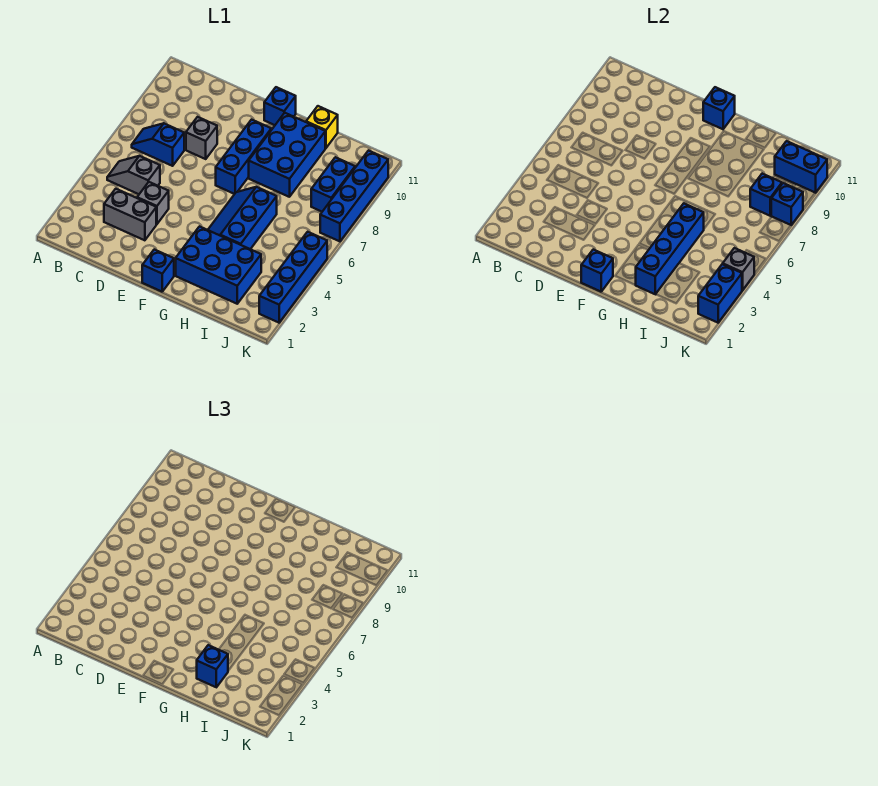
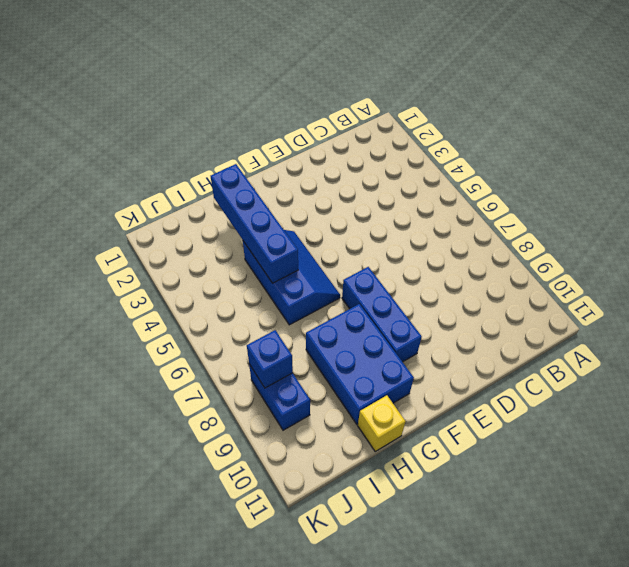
none -> grey slope B5:C5 level 1 top C
none -> blue slope B7:C7 level 1 top C
none -> grey brick C3:D3 level 1

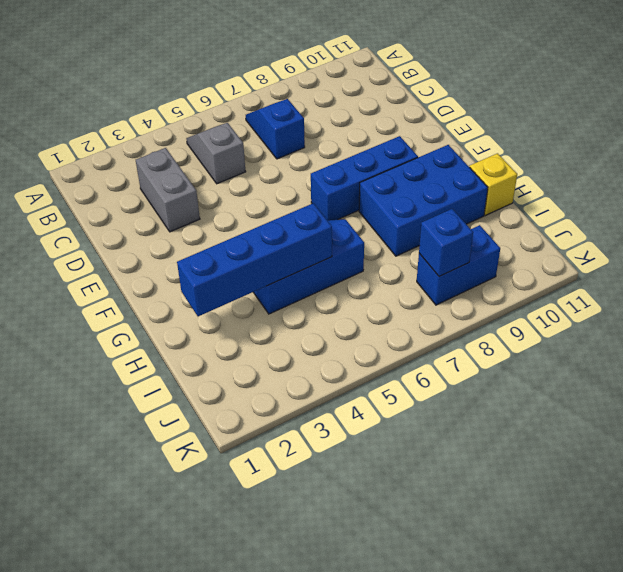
none -> grey brick D4 level 1
none -> grey brick D8 level 1
none -> blue brick F1 level 1

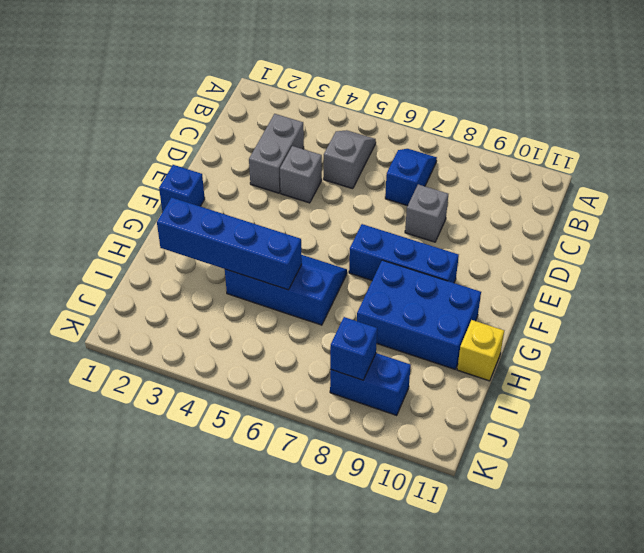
none -> blue brick F11 level 1
none -> blue brick G2:I3 level 1
none -> blue brick K2:K5 level 1

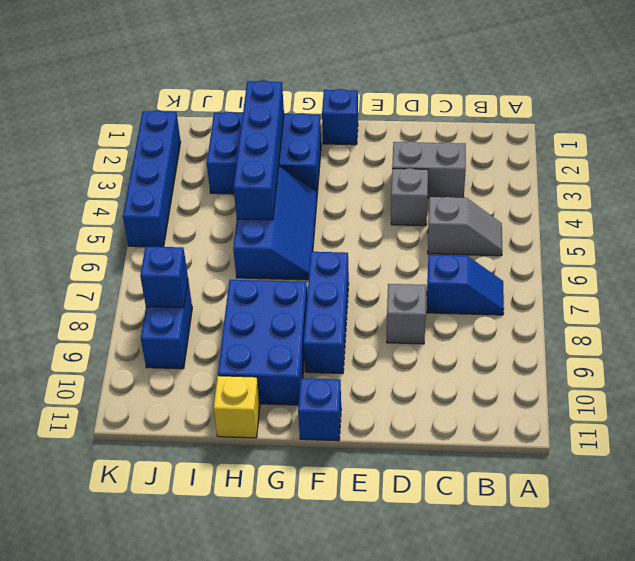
none -> blue brick K7:K10 level 1
none -> blue brick F1 level 2
none -> blue brick F11 level 2

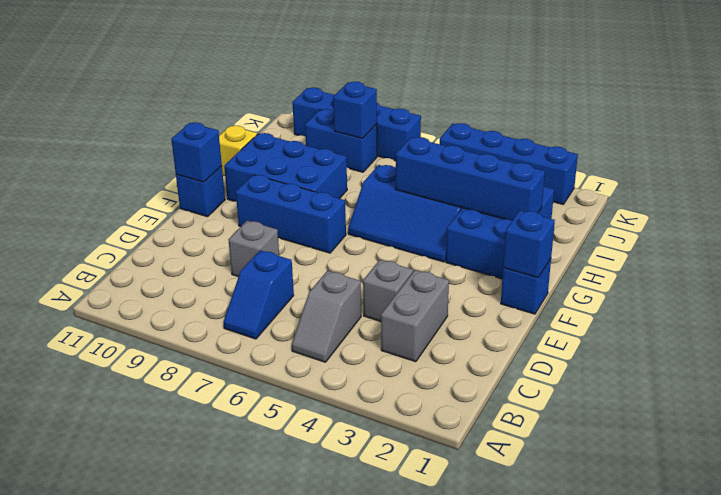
none -> blue brick J10:K10 level 2
none -> blue brick K2:K3 level 2
none -> grey brick K4 level 2

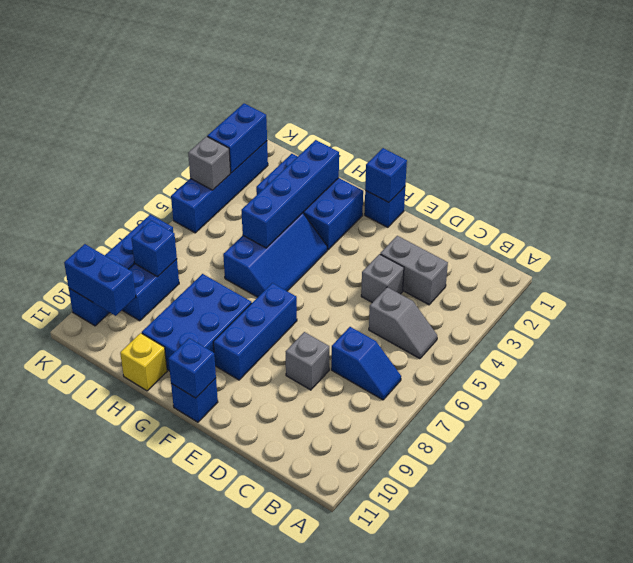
none -> blue brick K8 level 2
none -> blue brick H2 level 3

